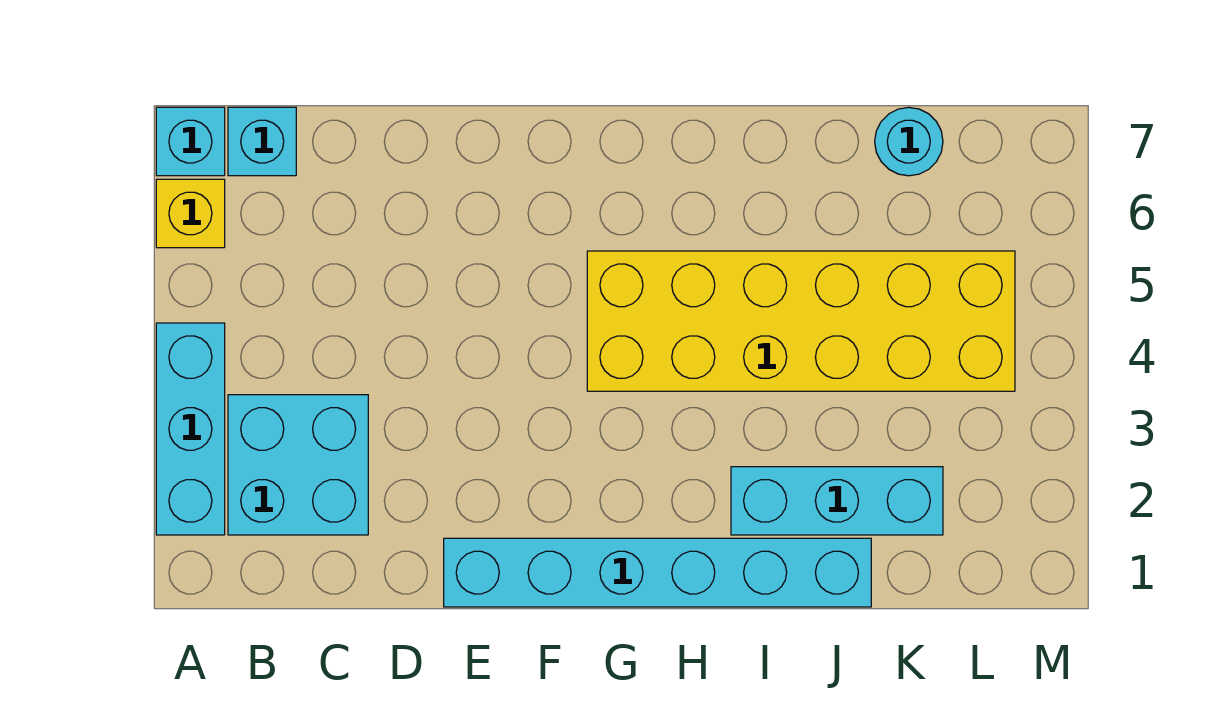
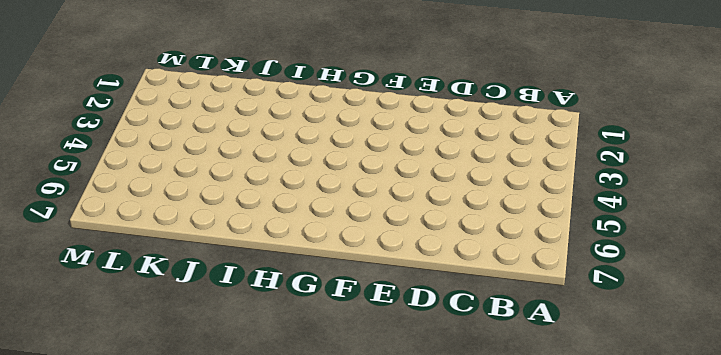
none -> cyan brick A2:A4 level 1
none -> yellow brick A6 level 1

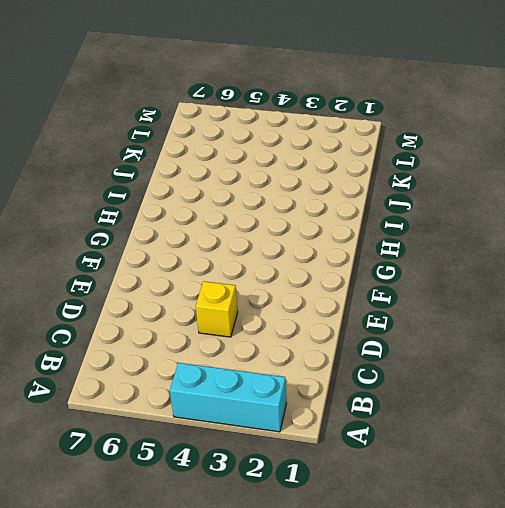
yellow brick D4 level 1 -> yellow brick A6 level 1
none -> cyan brick A7 level 1
none -> cyan brick B2:C3 level 1

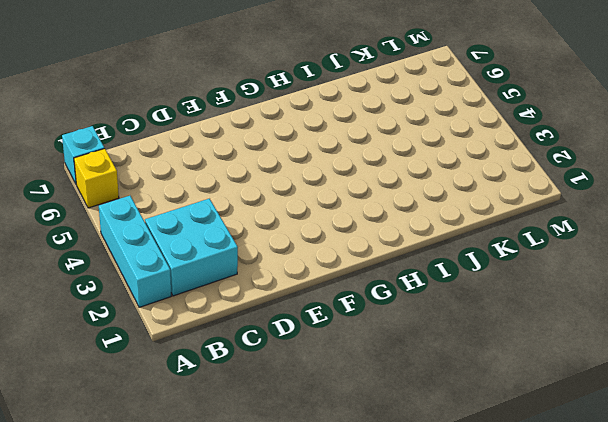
none -> cyan brick B7 level 1
none -> cyan brick E1:J1 level 1

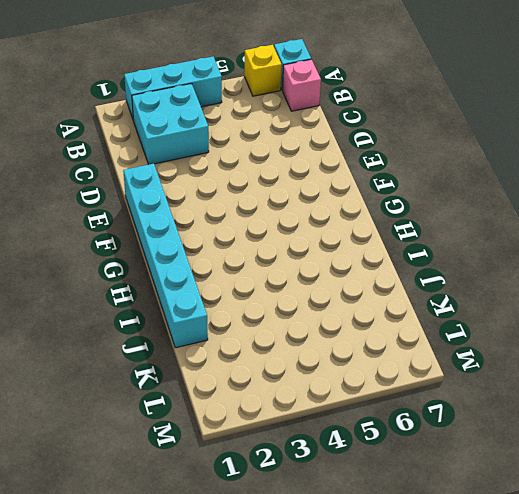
pink brick B7 level 1 -> cyan brick B7 level 1
none -> yellow brick G4:L5 level 1
none -> cyan brick I2:K2 level 1

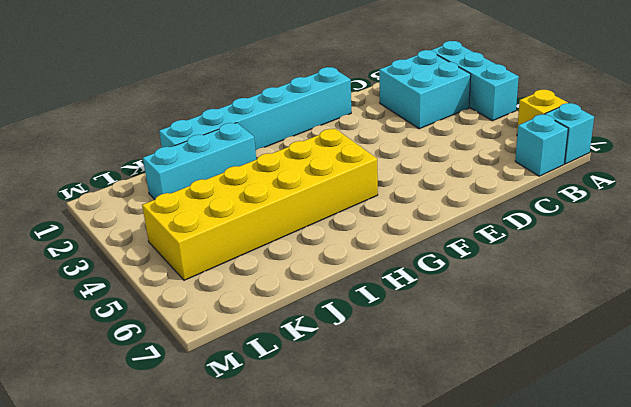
none -> cyan round brick K7 level 1

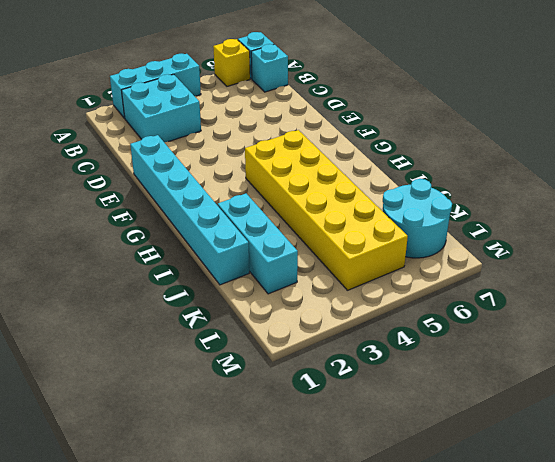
cyan round brick K6:L7 level 1 -> cyan round brick K7 level 1

